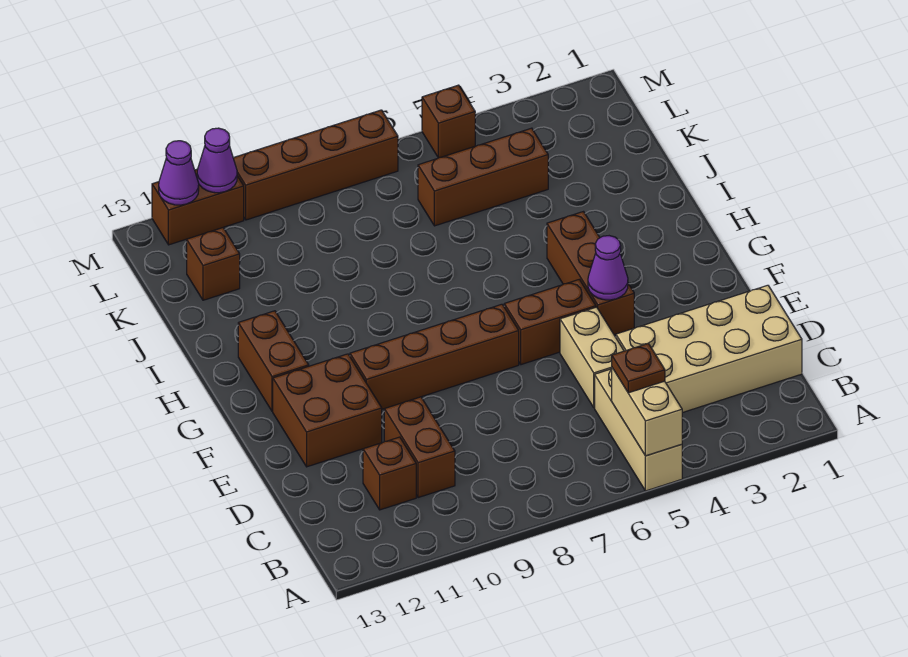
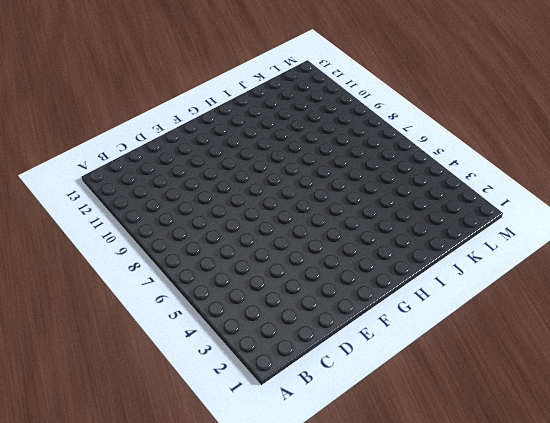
none -> tan brick A5:C5 level 1
none -> tan brick C1:D4 level 1
none -> brown brick C10:D10 level 1

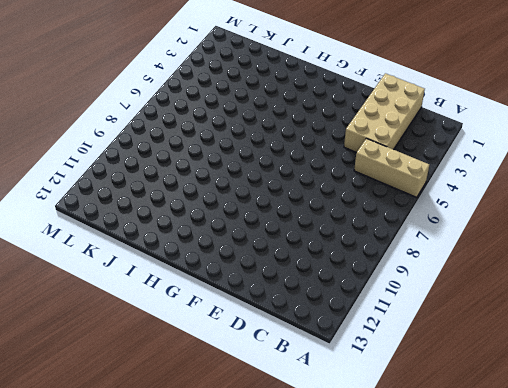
none -> brown brick C10:D10 level 1
none -> brown brick C11 level 1
none -> tan brick D5:E5 level 1

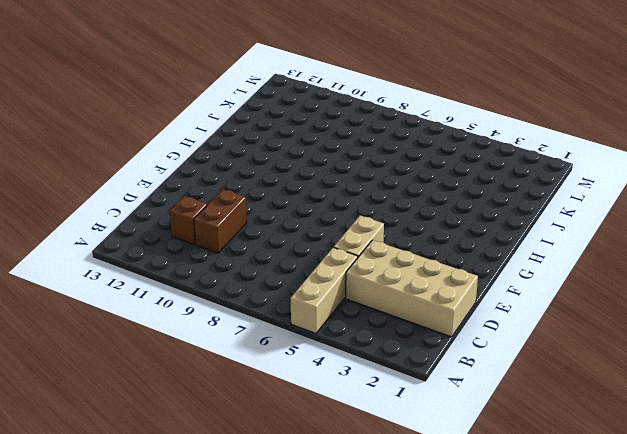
none -> brown brick E11:F12 level 1
none -> brown brick F4:H4 level 1
none -> brown brick F5:F6 level 1

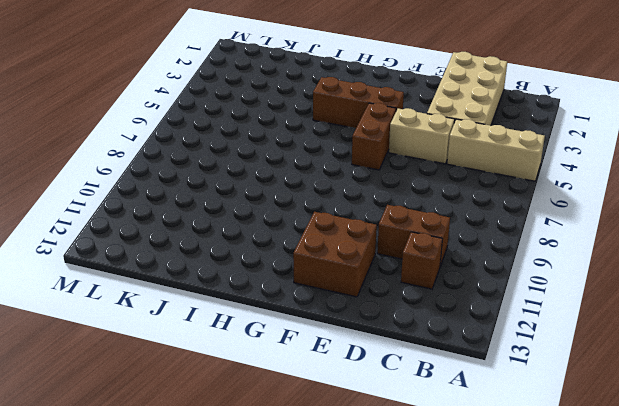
none -> brown brick F7:F10 level 1
none -> brown brick G12:H12 level 1
none -> brown brick K4:K6 level 1

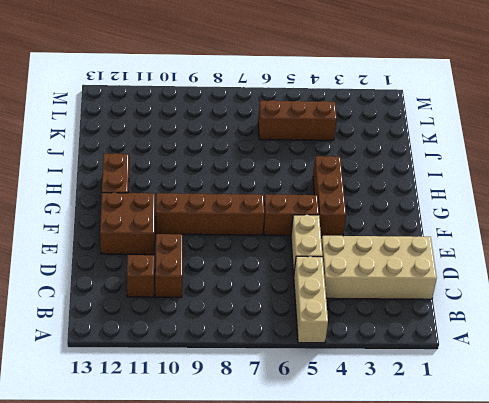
none -> brown brick K12 level 1
none -> brown brick M5 level 1
none -> brown brick M7:M10 level 1

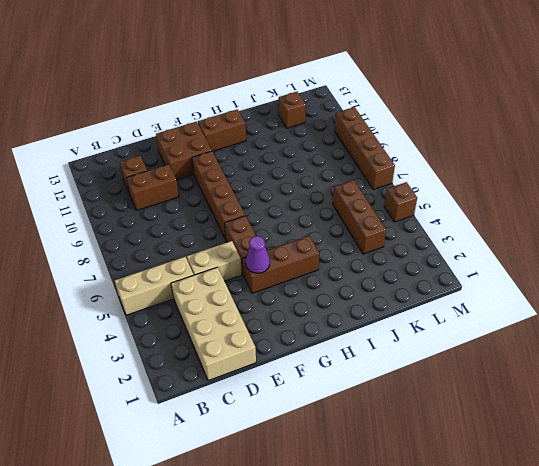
none -> brown brick M11:M12 level 1
none -> tan brick A5:B5 level 2
none -> purple cone M11 level 2

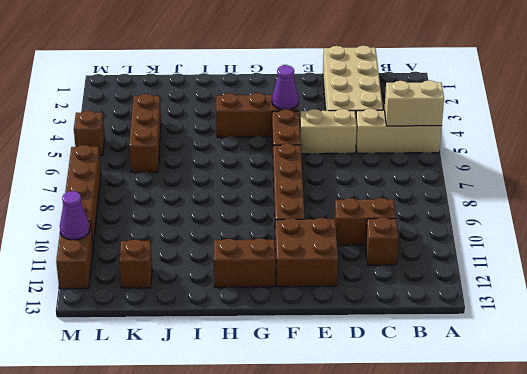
none -> purple cone M12 level 2
none -> brown plate B5 level 3

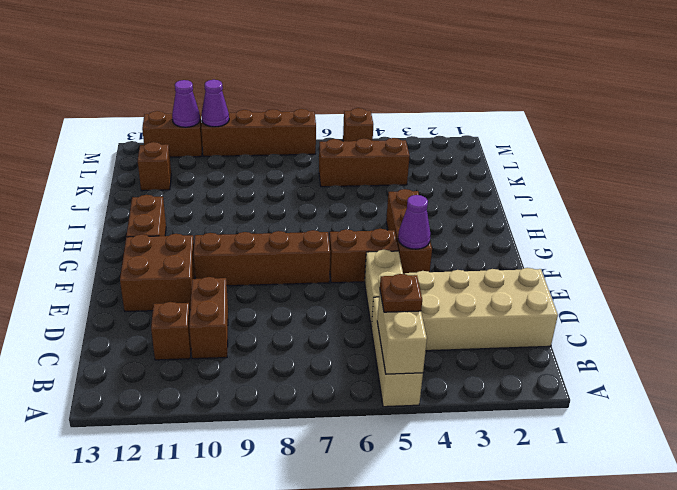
purple cone M10 level 2 -> purple cone M12 level 2

